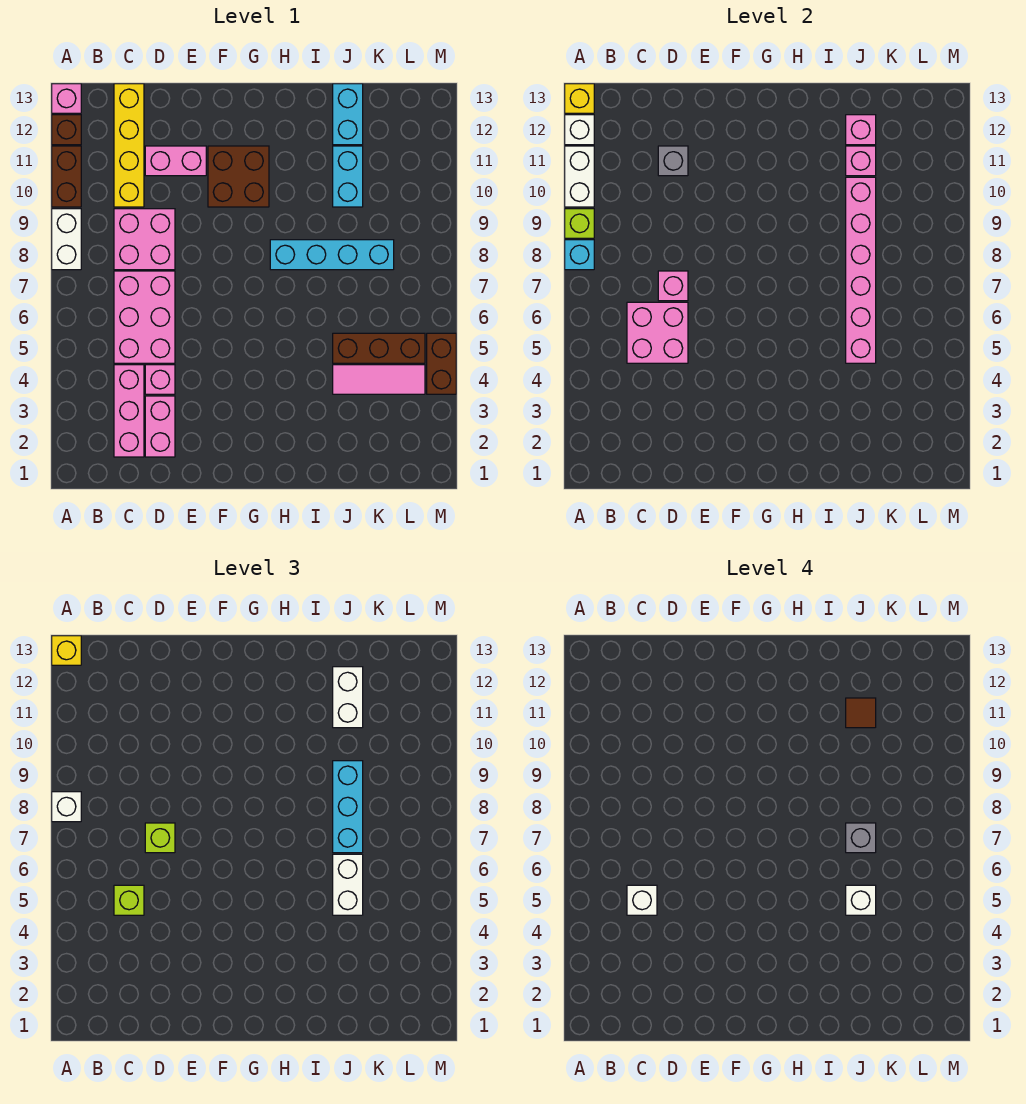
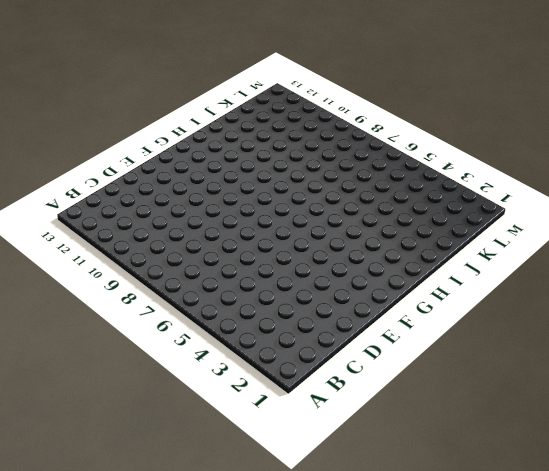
none -> white brick A8:A9 level 1
none -> brown brick A10:A11 level 1
none -> brown brick A12 level 1
none -> pink brick A13 level 1

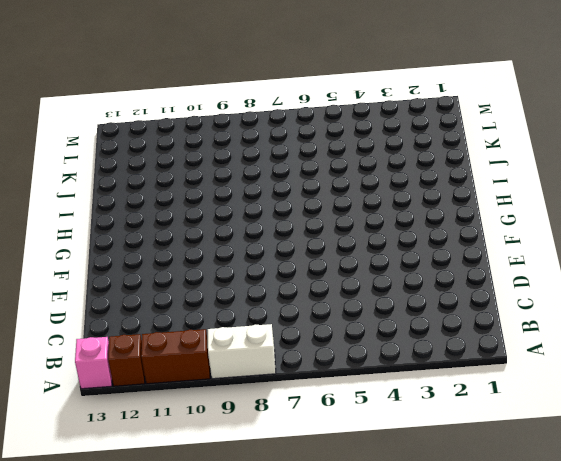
none -> pink brick C2:C4 level 1
none -> pink brick C5:D7 level 1
none -> pink brick C8:D9 level 1
none -> yellow brick C10:C13 level 1

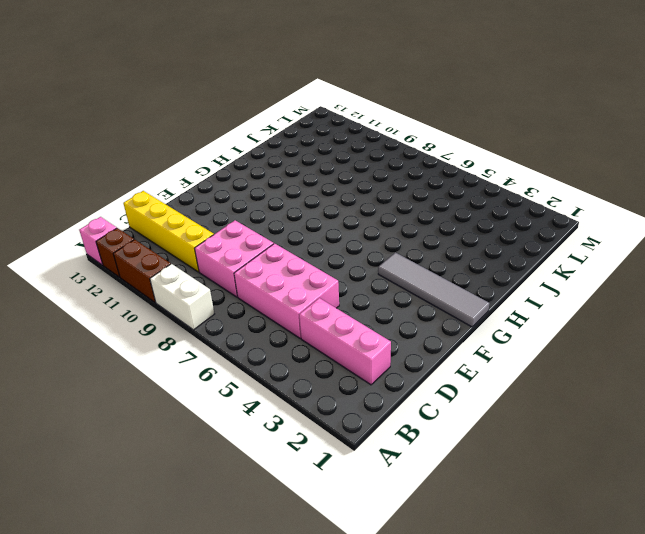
grey tile G1:G4 level 1 -> none
none -> pink brick D2:D3 level 1
none -> pink brick D4 level 1
none -> pink brick D11:E11 level 1
none -> brown brick F10:G11 level 1

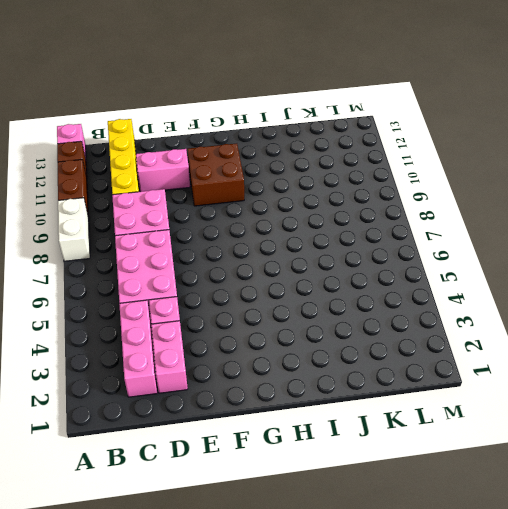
none -> cyan brick H8:K8 level 1
none -> pink tile J4:L4 level 1
none -> brown brick J5:L5 level 1
none -> cyan brick J10:J11 level 1

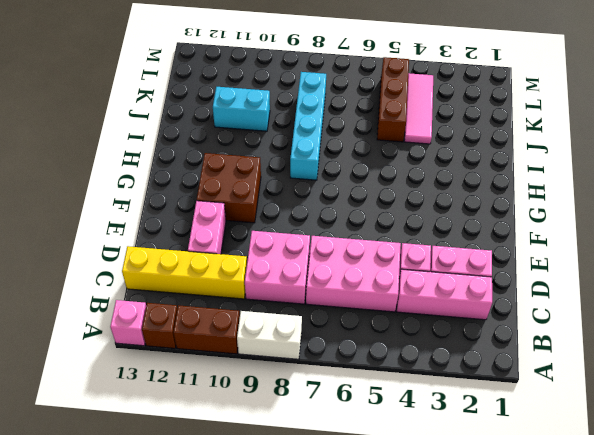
none -> cyan brick J12:J13 level 1
none -> brown brick M4:M5 level 1
none -> cyan brick A8 level 2
none -> lime brick A9 level 2

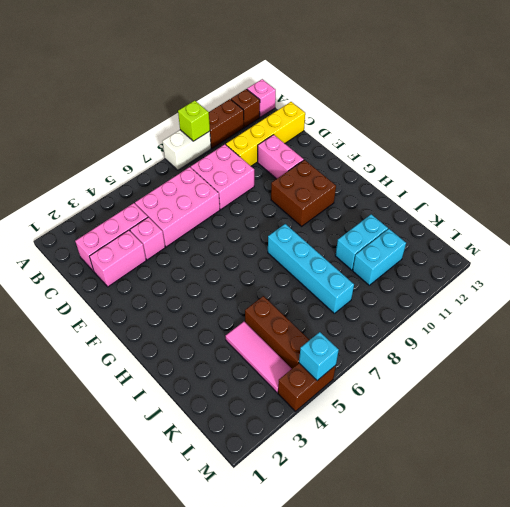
cyan brick K10:K11 level 1 -> cyan brick J12:J13 level 1
cyan brick M5 level 2 -> cyan brick A8 level 2
none -> white brick A10:A11 level 2
none -> white brick A12 level 2
none -> yellow brick A13 level 2
none -> pink brick C5:D6 level 2

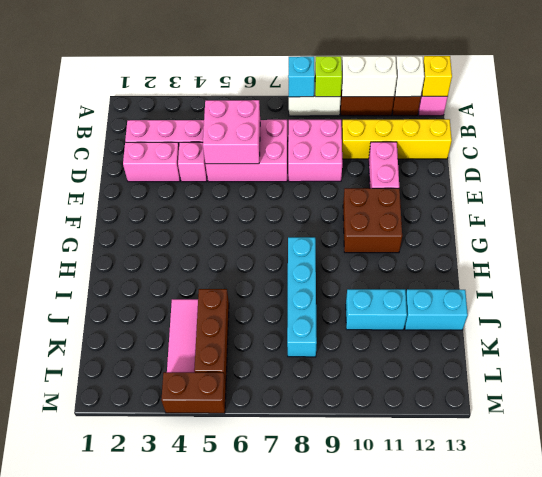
none -> pink brick D7 level 2
none -> grey brick D11 level 2
none -> pink brick J5:J10 level 2
none -> pink brick J11 level 2

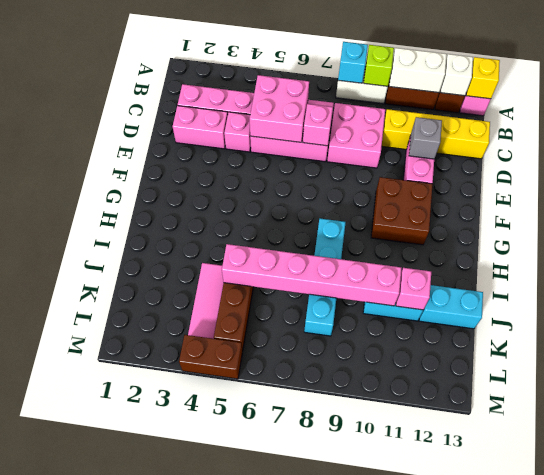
none -> pink brick J12 level 2
none -> white brick A8 level 3
none -> yellow brick A13 level 3
none -> lime brick C5 level 3

